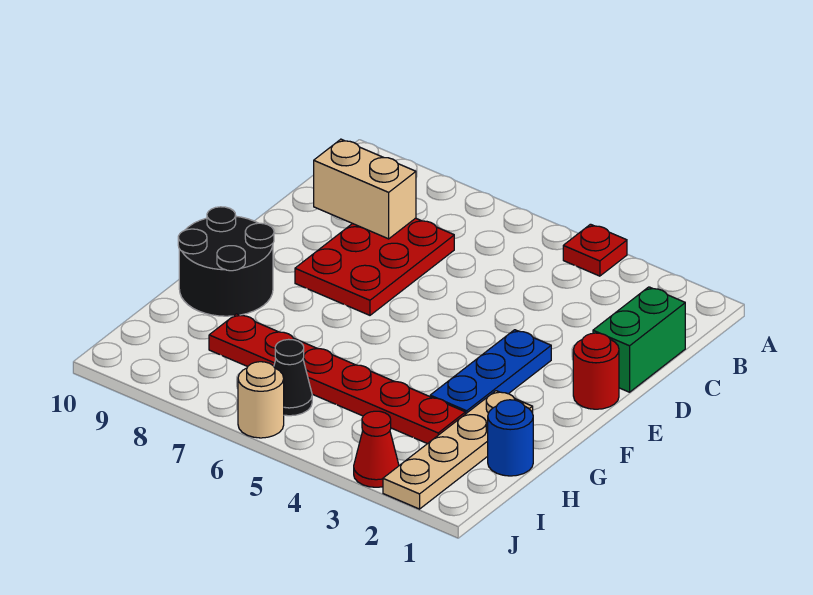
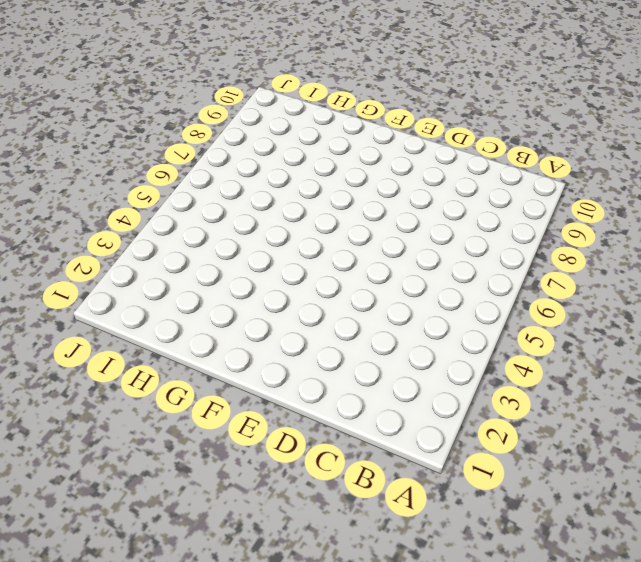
none -> red plate A4 level 1
none -> green brick C1:D1 level 1
none -> red plate C7:E8 level 1

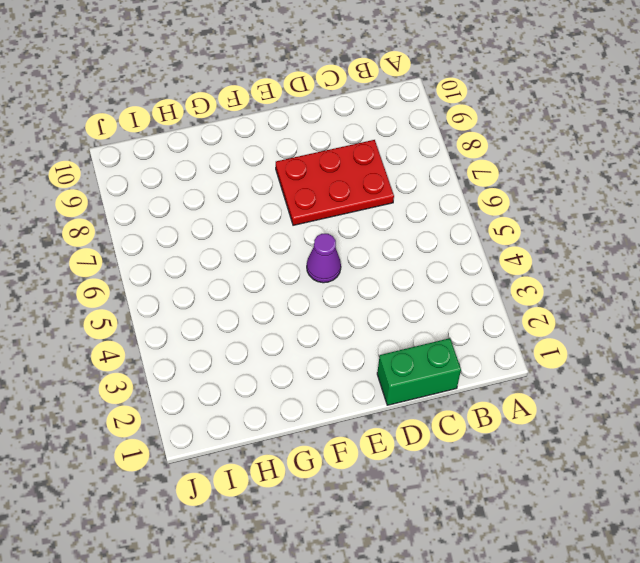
purple cone E5 level 1 -> none
none -> red plate A4 level 1
none -> red round brick E1 level 1
none -> blue plate E3:G3 level 1

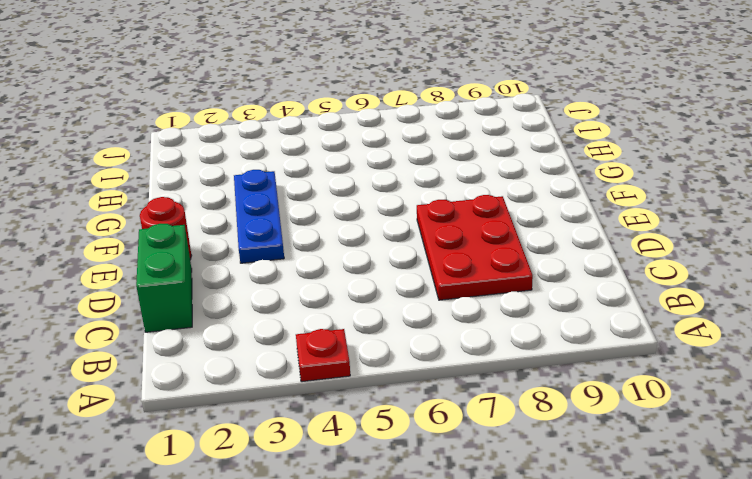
none -> black round brick F9:G10 level 1
none -> tan plate G2:J2 level 1
none -> blue round brick H1 level 1

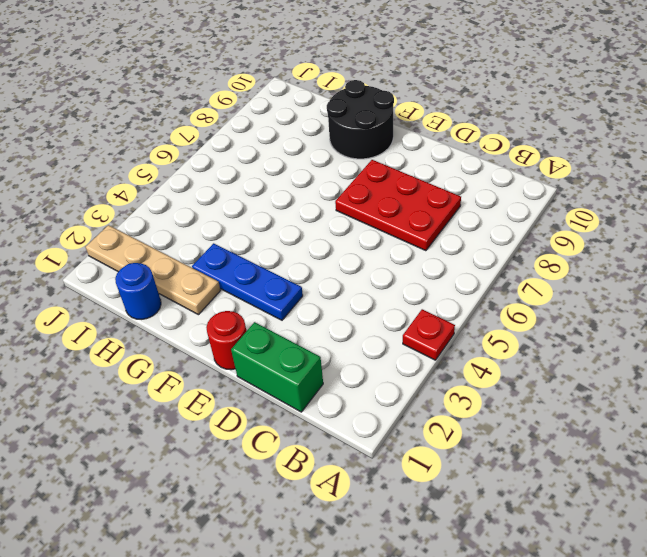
none -> red plate H3:H8 level 1
none -> black cone I6 level 1
none -> red cone J3 level 1

